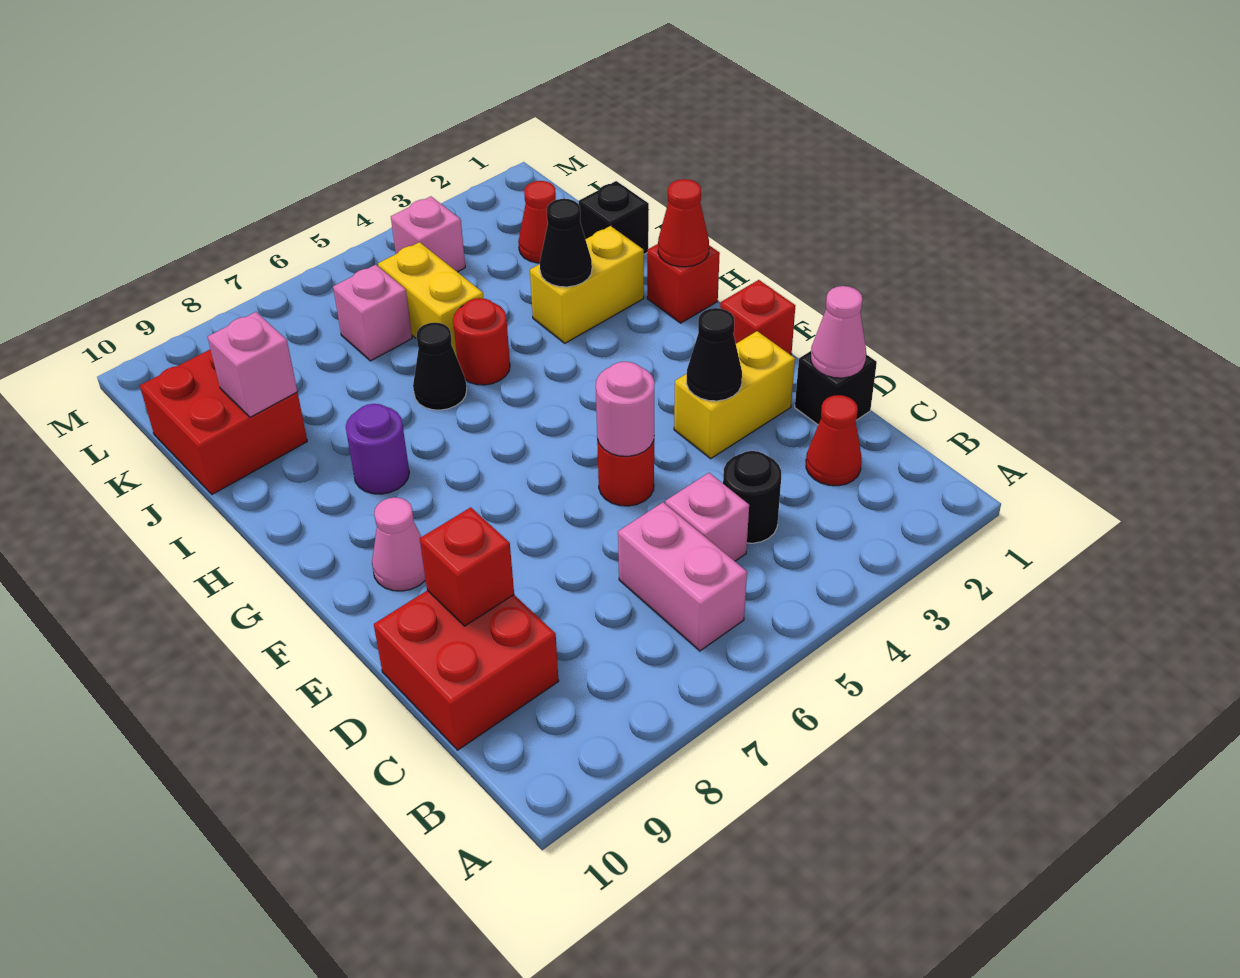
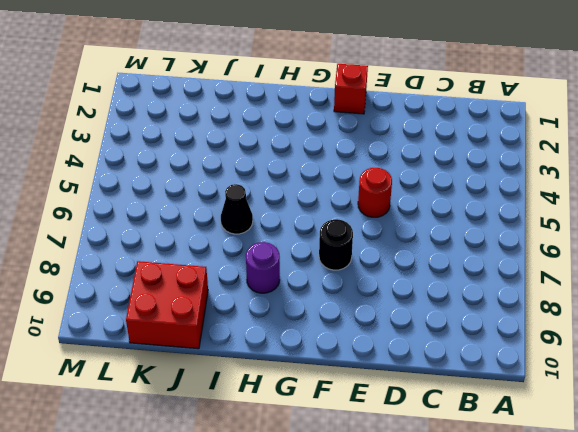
black round brick F7 level 1 -> black round brick C4 level 1
none -> pink brick B6:C6 level 1
none -> red cone C2 level 1
none -> pink brick C5 level 1

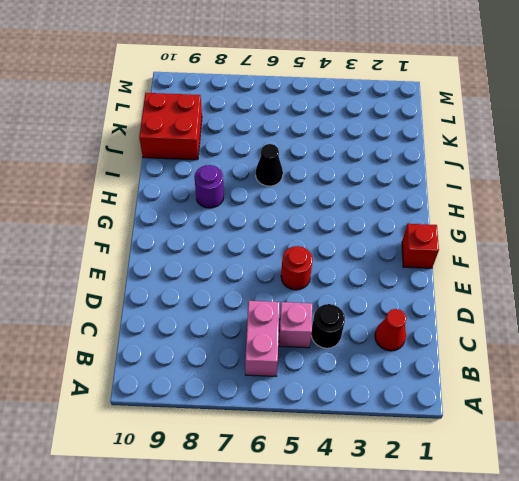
none -> red brick C9:D10 level 1
none -> black brick D1 level 1
none -> yellow brick E2:E3 level 1

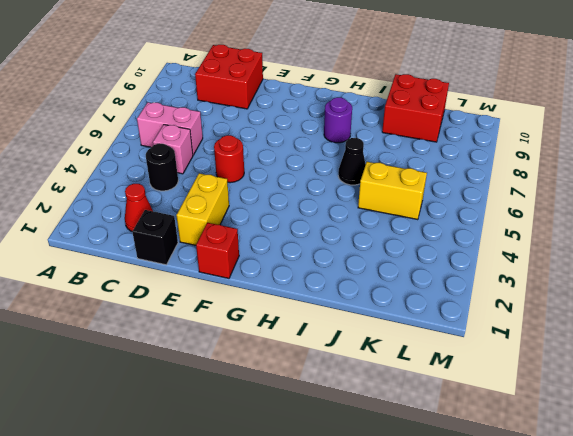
none -> pink cone F9 level 1
none -> red brick H1 level 1
none -> yellow brick I2:I3 level 1

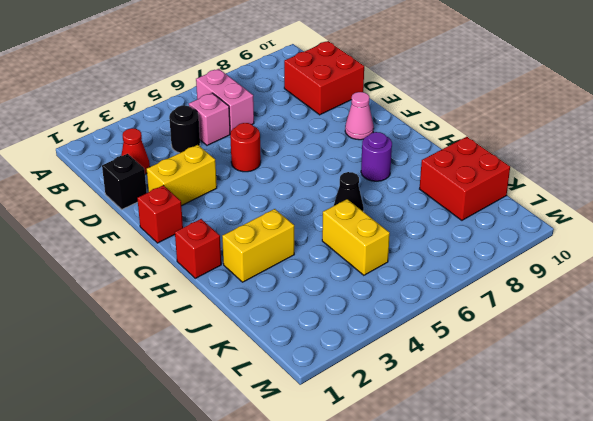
none -> red round brick I5 level 1
none -> black brick J1 level 1
none -> red cone K2 level 1

